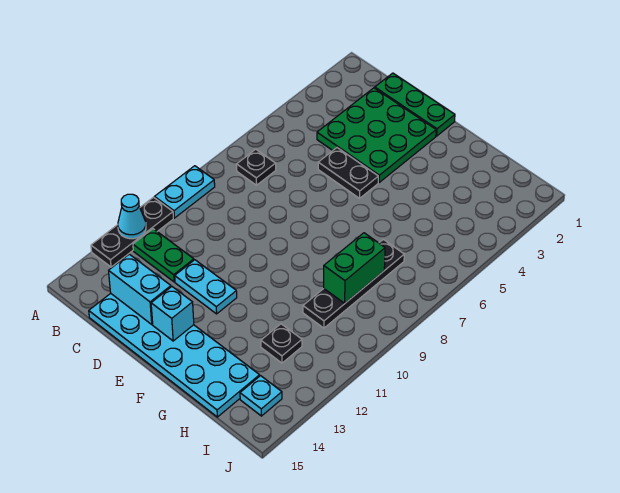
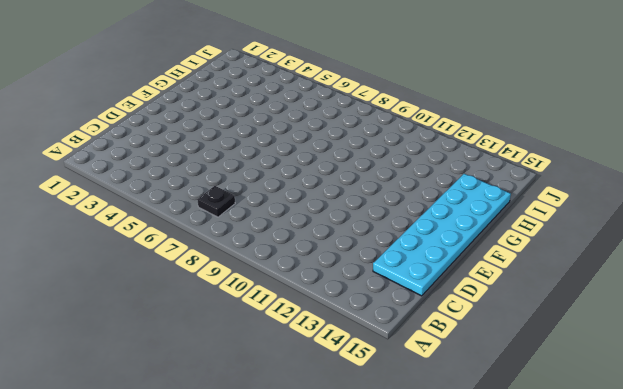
none -> cyan plate A9:A10 level 1
none -> black plate A11:A13 level 1
none -> green plate B12:C12 level 1

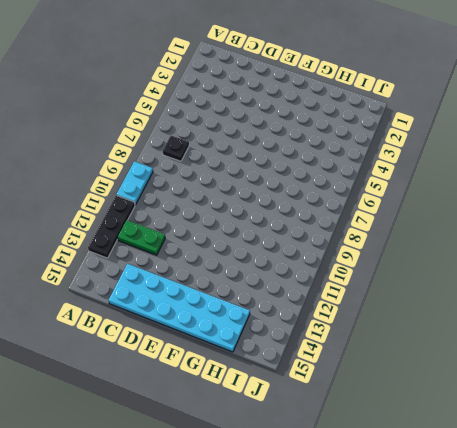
none -> green plate C1:E1 level 1
none -> green plate C2:E4 level 1
none -> black plate D5:E5 level 1

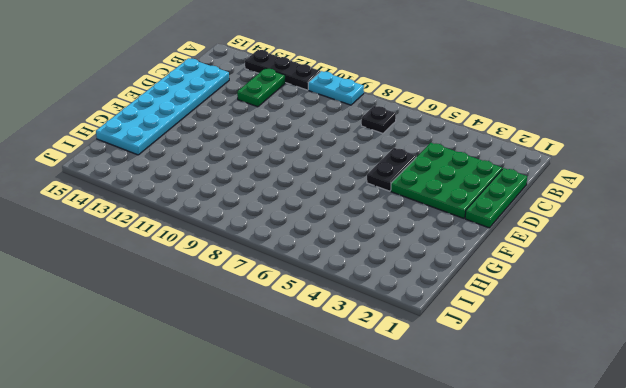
none -> cyan plate D12:E12 level 1
none -> black plate H7:H10 level 1
none -> black plate H12 level 1

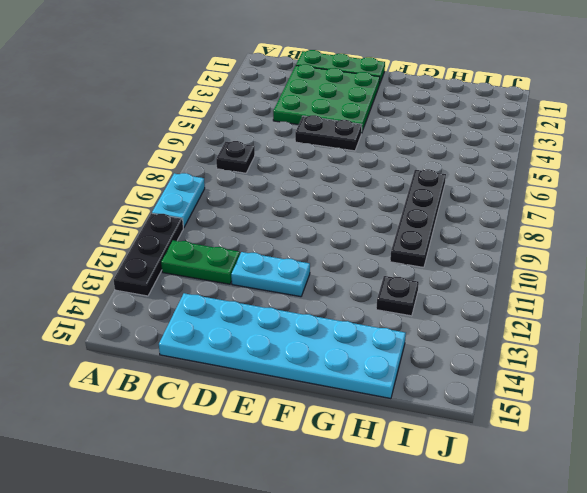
none -> cyan plate I14 level 1
none -> cyan cone A12 level 2
none -> cyan brick C14:D14 level 2

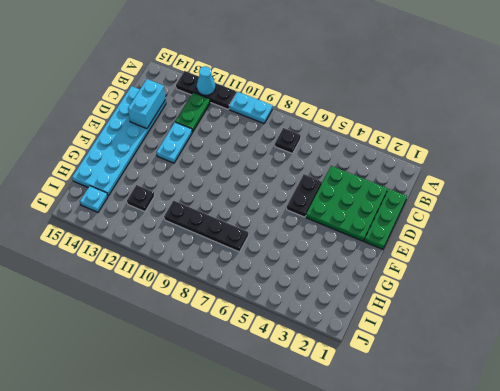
none -> cyan brick E14 level 2
none -> green brick H8:H9 level 2

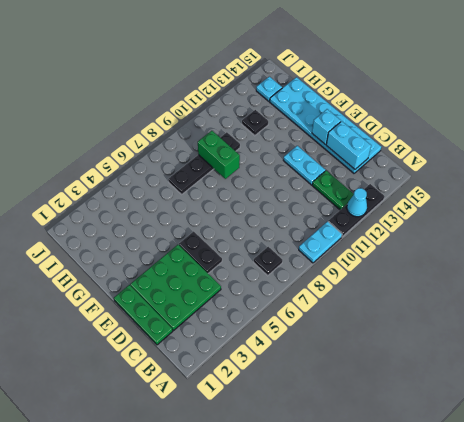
green brick G9:H9 level 2 -> green brick H8:H9 level 2

